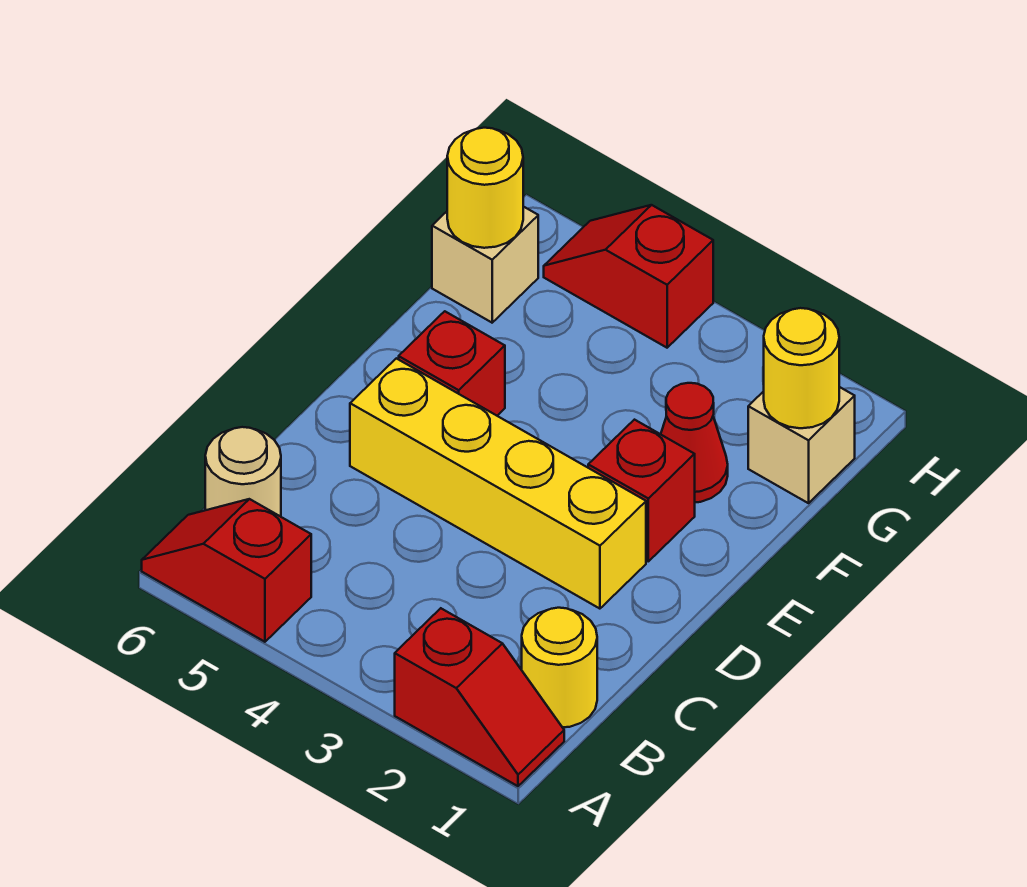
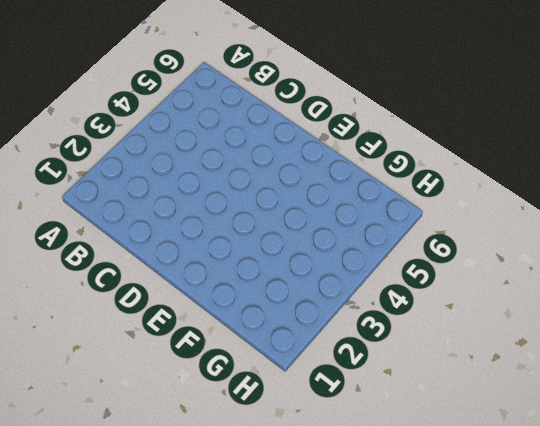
none -> red slope A1:A2 level 1 top 2
none -> red slope A5:A6 level 1 top 5
none -> yellow round brick B1 level 1

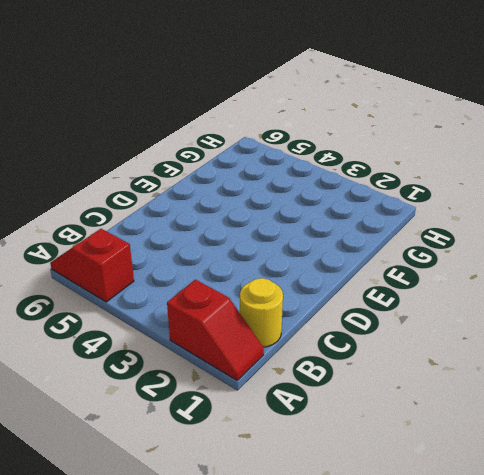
none -> tan round brick B6 level 1
none -> yellow brick D2:D5 level 1
none -> red brick E2 level 1

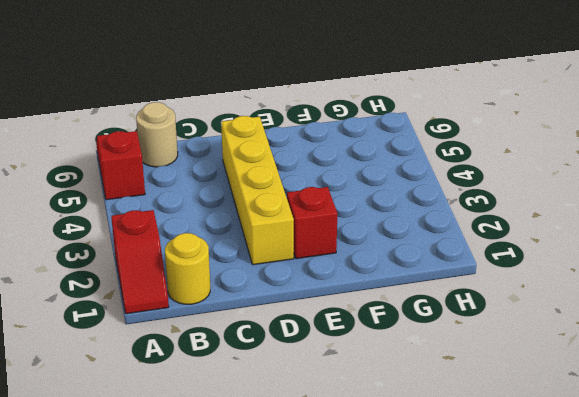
none -> red brick E5 level 1
none -> red cone F2 level 1
none -> tan brick G1 level 1

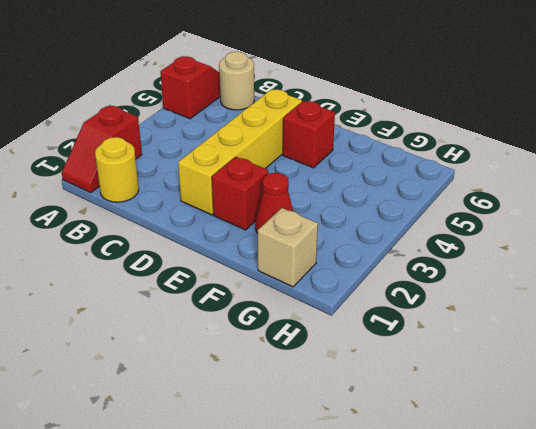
none -> tan brick G6 level 1
none -> red slope H4:H5 level 1 top 4
none -> yellow round brick G1 level 2

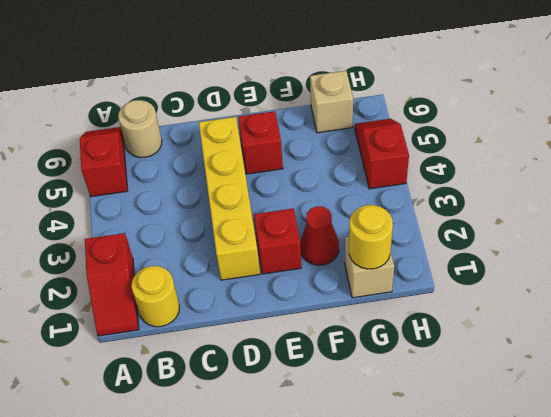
none -> yellow round brick G6 level 2

